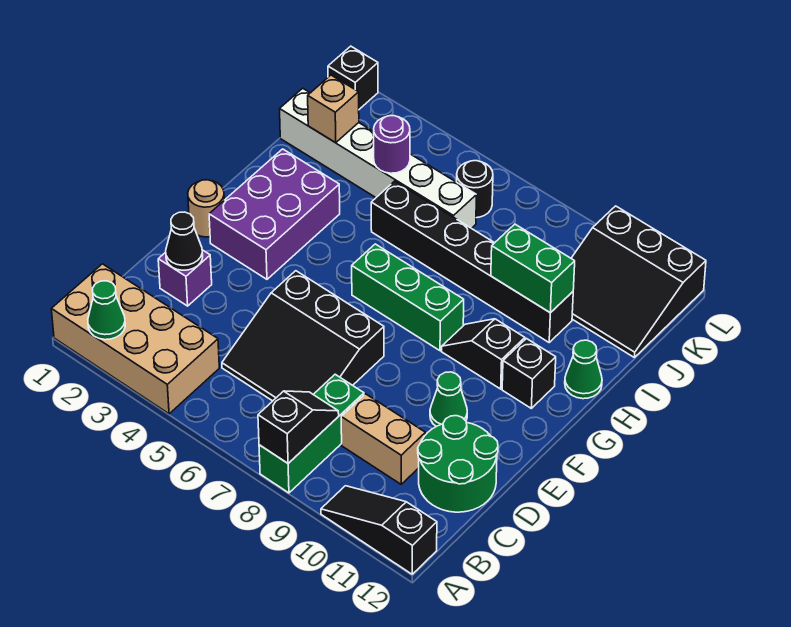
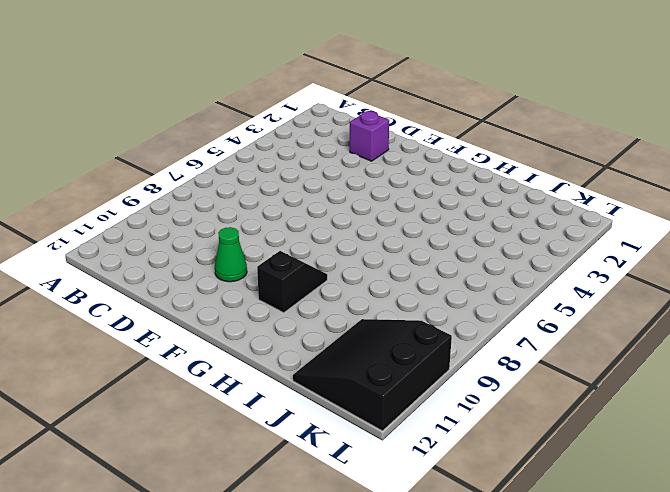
none -> tan brick A1:B4 level 1
none -> green brick A8:C8 level 1
none -> black slope A10:A12 level 1 top 12

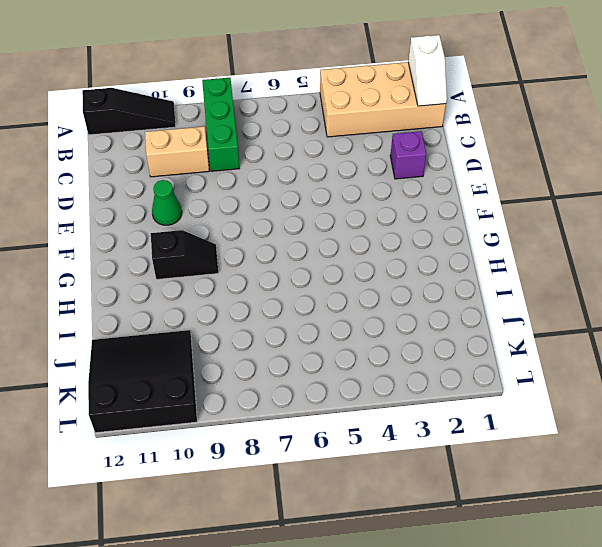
white slope A1:B1 level 2 top A -> none
none -> black slope C5:E7 level 1 top E
none -> green round brick C11:D12 level 1
none -> tan round brick F1 level 1

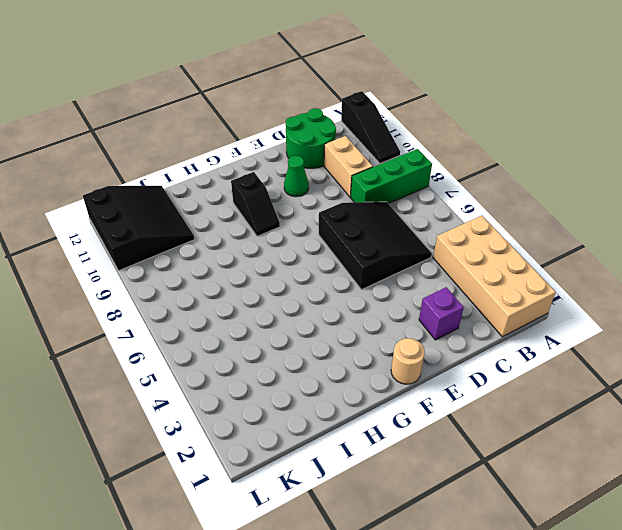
none -> purple brick F2:H3 level 1
none -> green brick G6:G8 level 1
none -> black brick G11 level 1

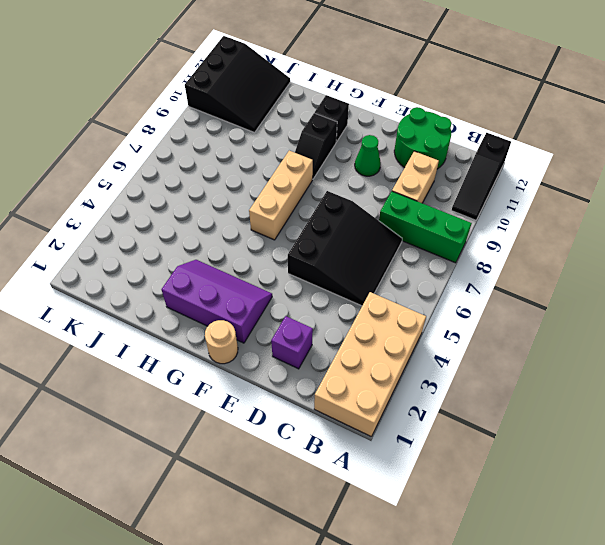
purple slope F2:H3 level 1 top 2 -> purple brick F2:H3 level 1
tan brick G6:G8 level 1 -> green brick G6:G8 level 1
none -> green cone H12 level 1
none -> black brick I5:I10 level 1
none -> white brick J1:J6 level 1

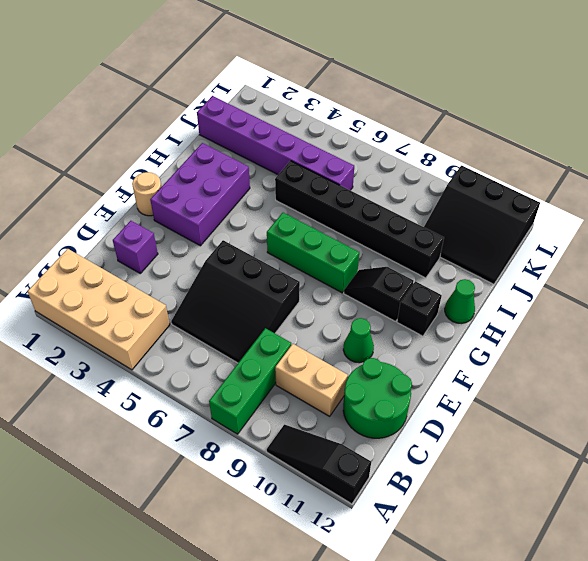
purple brick J1:J6 level 1 -> white brick J1:J6 level 1
none -> black round brick K6 level 1
none -> black brick L1 level 1
none -> green cone A2 level 2

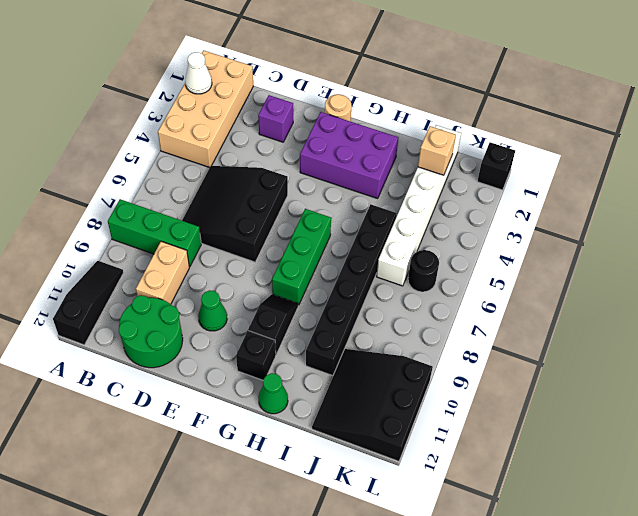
white cone A2 level 2 -> green cone A2 level 2
none -> black slope A8:B8 level 2 top A
none -> black cone D2 level 2
none -> green brick I9:I10 level 2

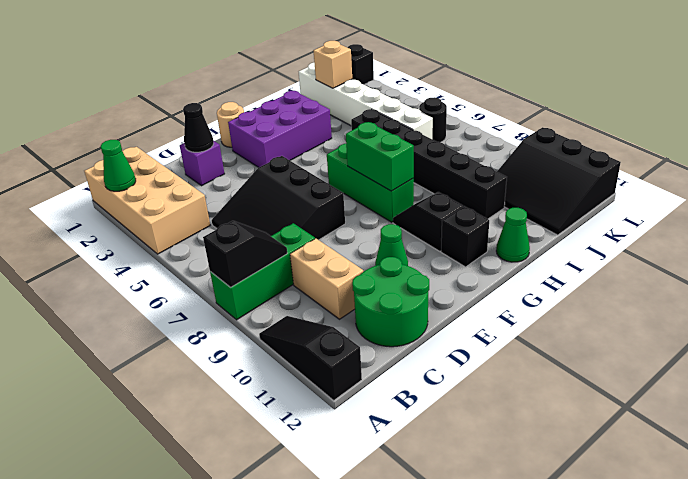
green brick G7:G8 level 2 -> green brick I9:I10 level 2
none -> purple round brick J4 level 2

